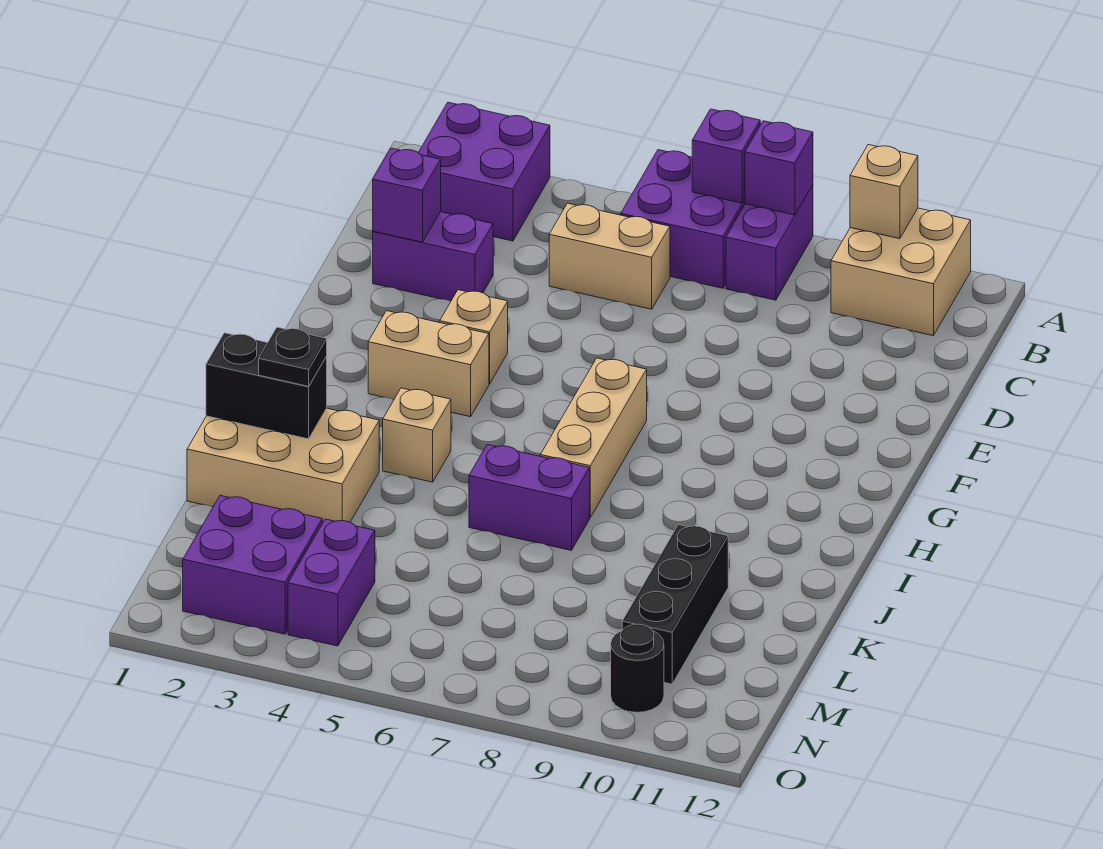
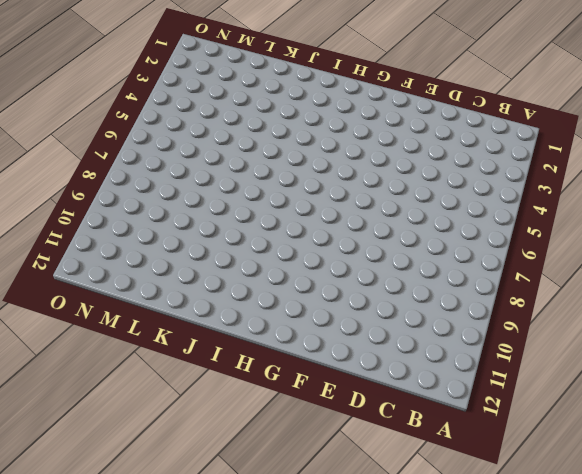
none -> purple brick A2:B3 level 1
none -> purple brick A6:B7 level 1
none -> purple brick A8:B8 level 1

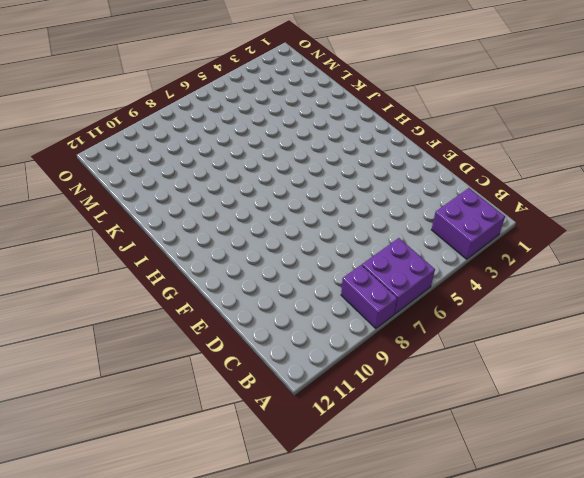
none -> tan brick A10:B11 level 1
none -> tan brick C5:C6 level 1
none -> purple brick D2:D3 level 1

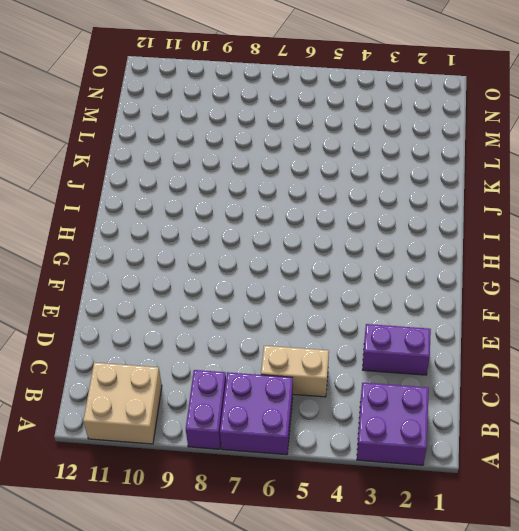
none -> tan brick F4 level 1
none -> tan brick G3:G4 level 1
none -> tan brick G7:I7 level 1

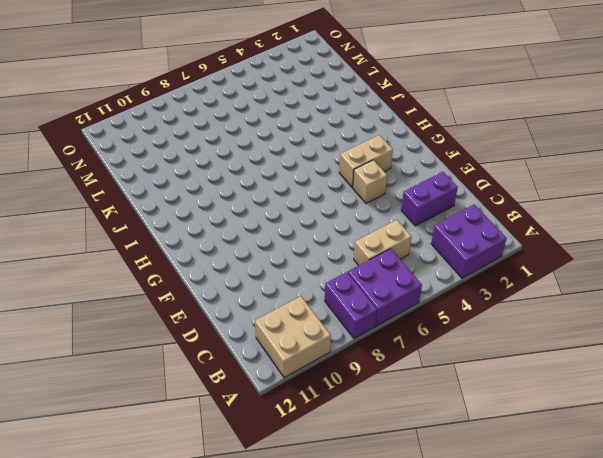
none -> tan brick G7:I7 level 1
none -> tan brick I4 level 1
none -> tan brick J1:K3 level 1

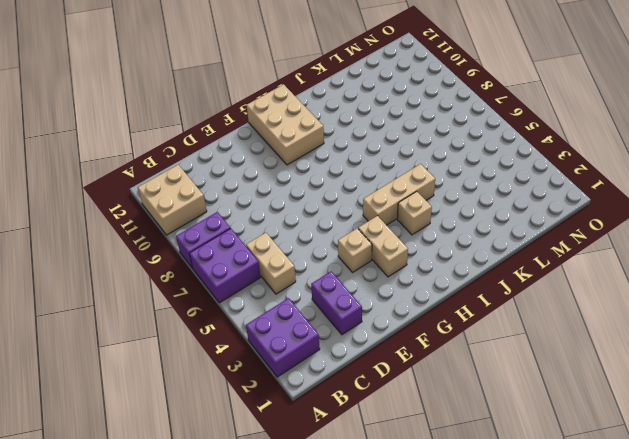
tan brick G10:H12 level 1 -> tan brick J1:K3 level 1
tan brick H5:J5 level 1 -> tan brick G7:I7 level 1
none -> purple brick J6:J7 level 1
none -> black brick K10:M10 level 1
none -> purple brick M2:N3 level 1

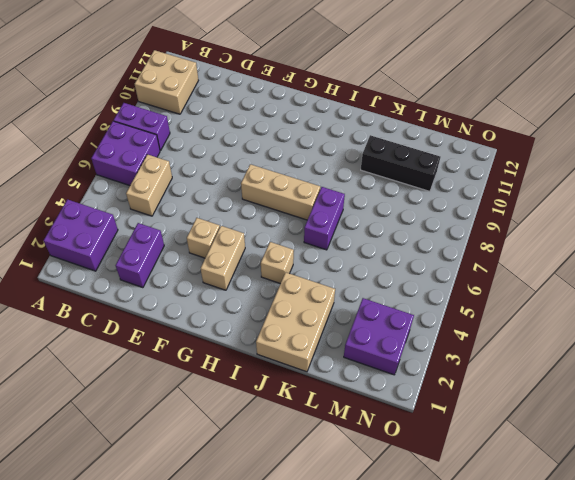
none -> purple brick M4:N4 level 1
none -> black round brick N10 level 1
none -> purple brick A7 level 2

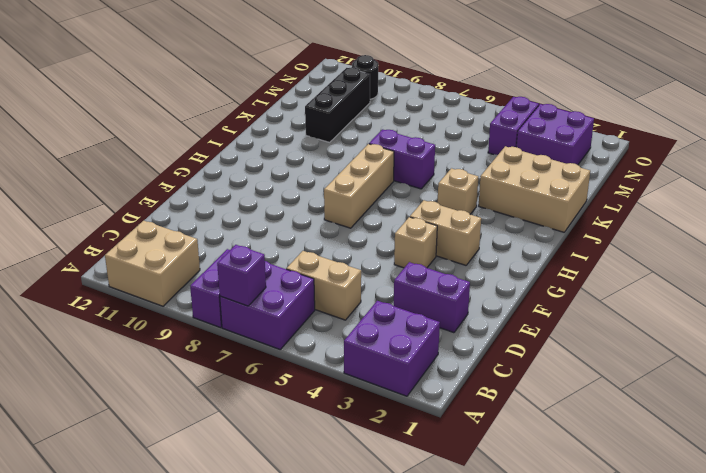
none -> purple brick A8 level 2
none -> tan brick A10 level 2
none -> purple brick D2 level 2

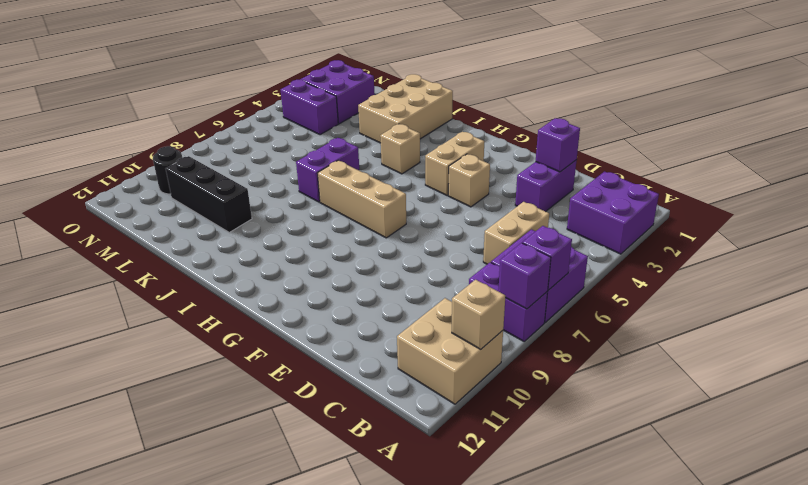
none -> black brick J1:J2 level 2
none -> black plate J2 level 3

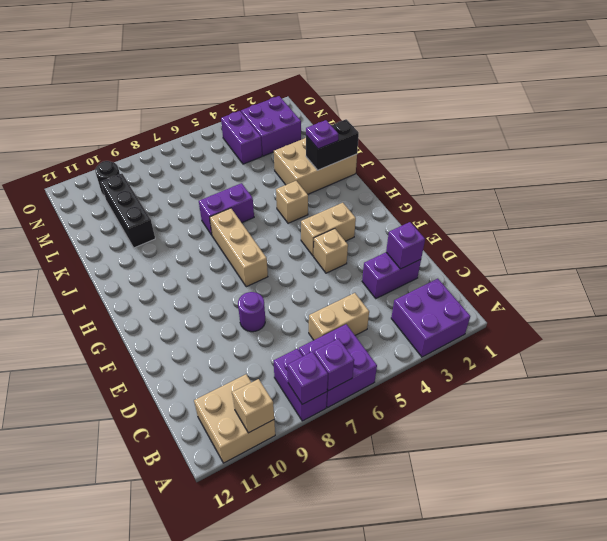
purple round brick E8 level 1 -> none
purple plate J2 level 3 -> black plate J2 level 3

